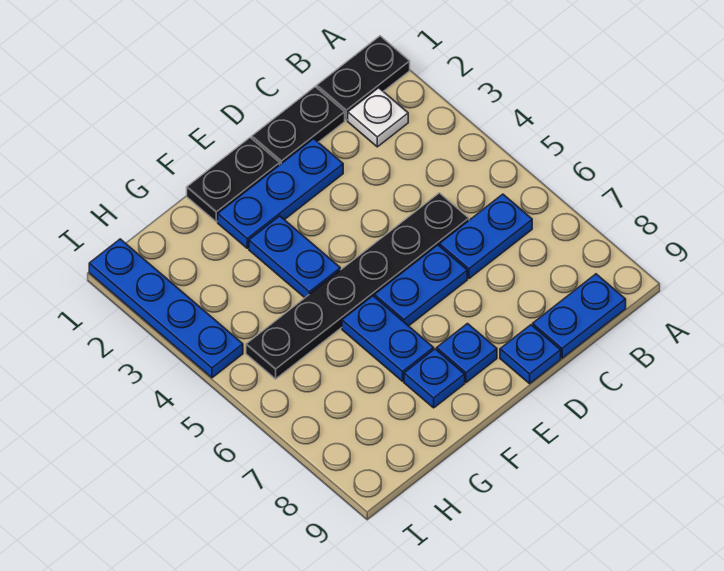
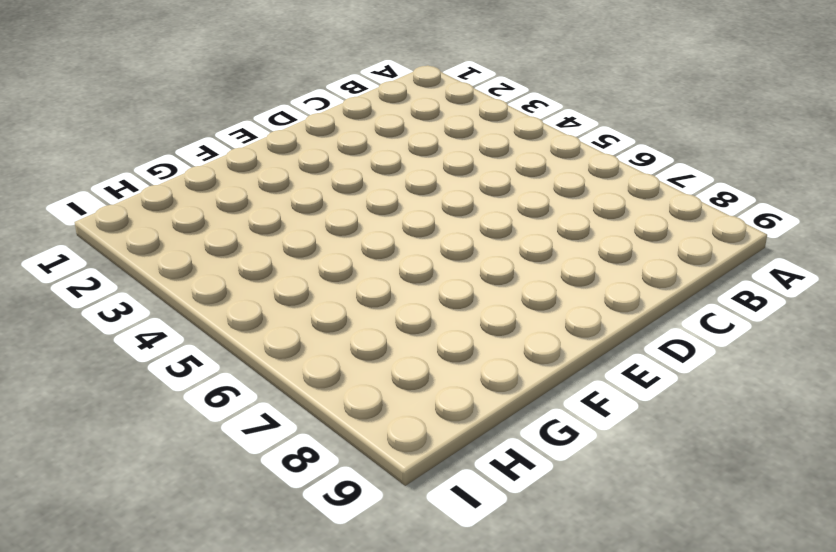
none -> black plate A1:B1 level 1
none -> white plate B2 level 1
none -> blue plate B6:C6 level 1

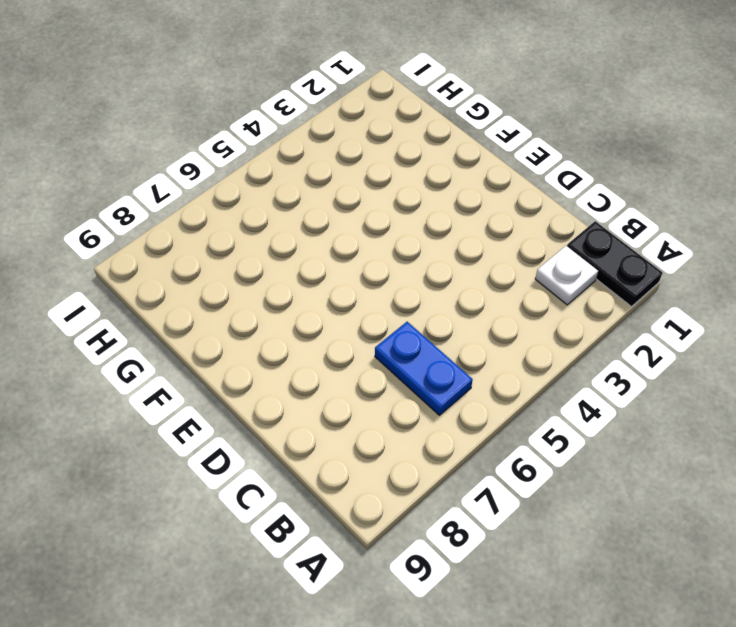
none -> blue plate B9:C9 level 1
none -> black plate C1:D1 level 1
none -> black plate C5:H5 level 1

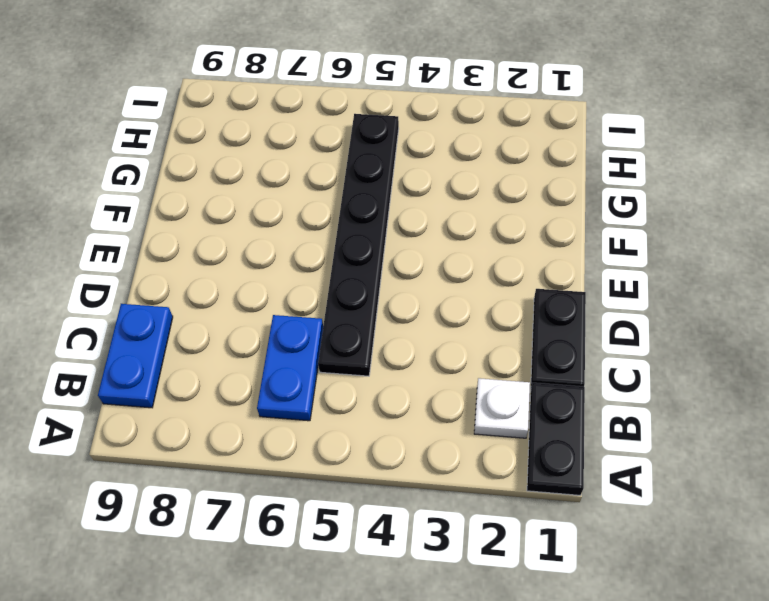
none -> blue plate D2:F2 level 1
none -> blue plate D6:E6 level 1
none -> blue plate D9 level 1

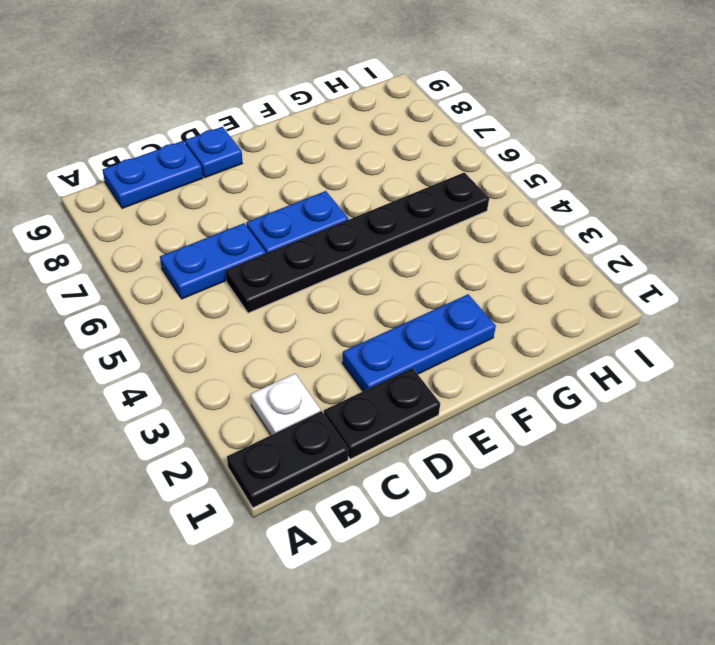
none -> black plate E1:F1 level 1
none -> blue plate E8 level 1
none -> blue plate F3:F4 level 1

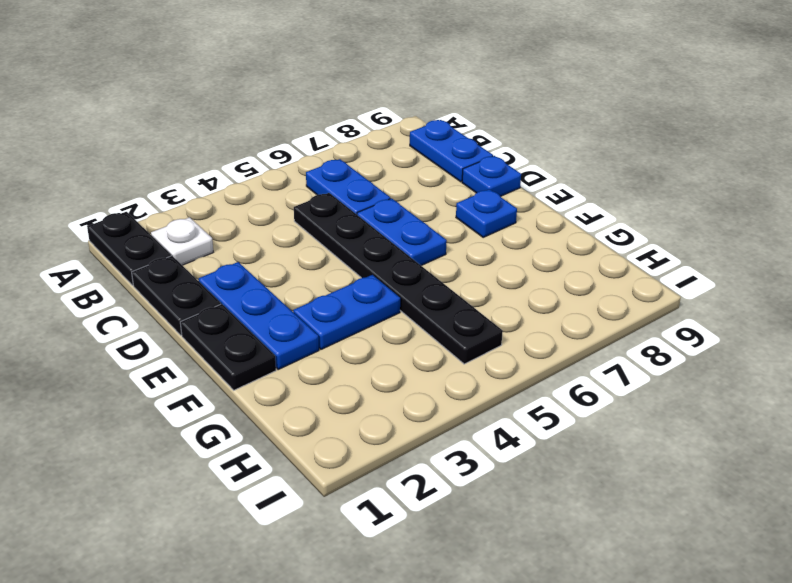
none -> blue plate F6:F7 level 1
none -> blue plate F8 level 1
none -> blue plate I1:I4 level 1

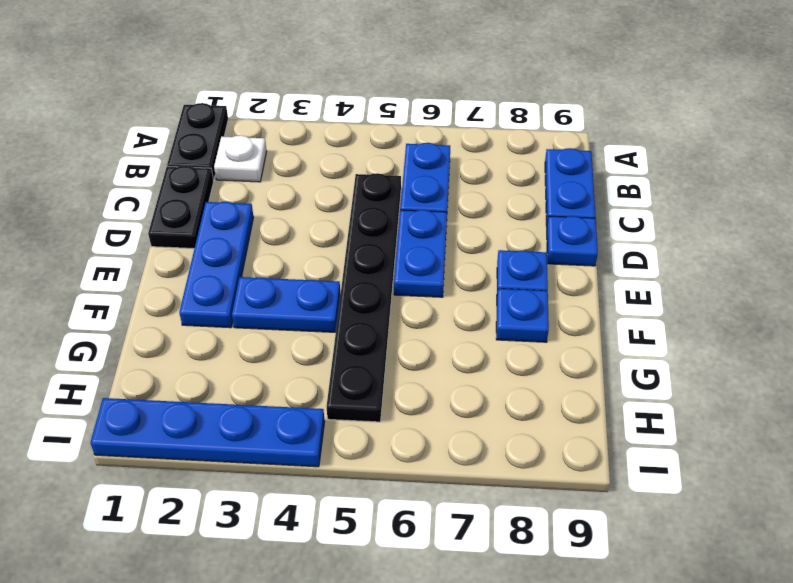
none -> black plate E1:F1 level 1
none -> blue plate F6:F7 level 1

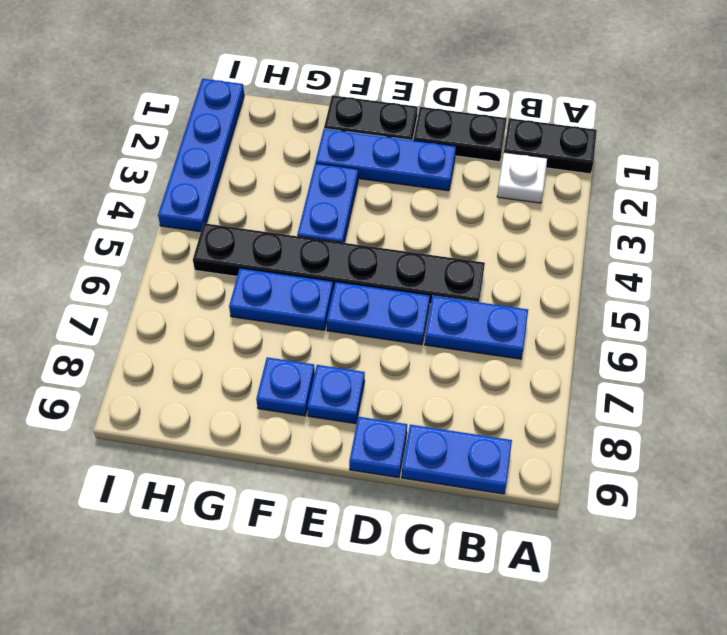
blue plate F6:G6 level 1 -> blue plate F6:F7 level 1

